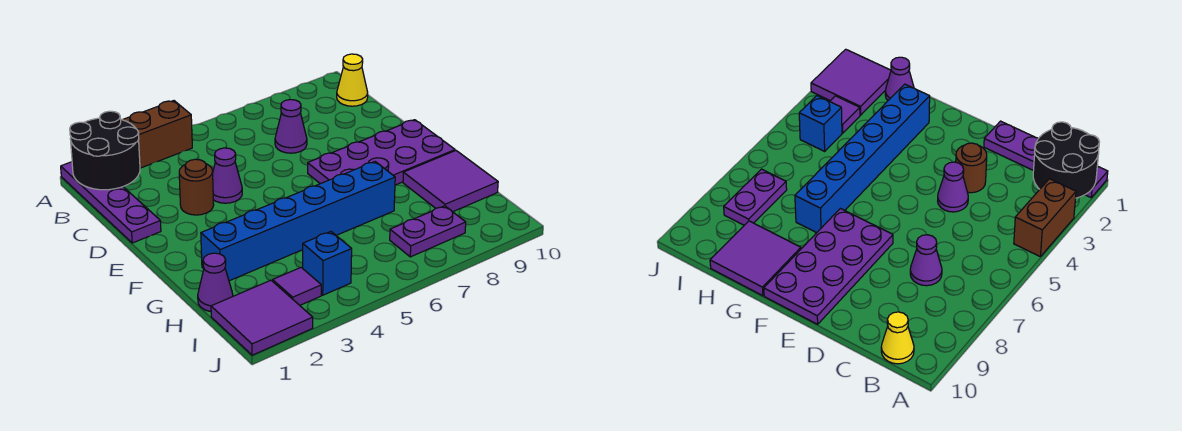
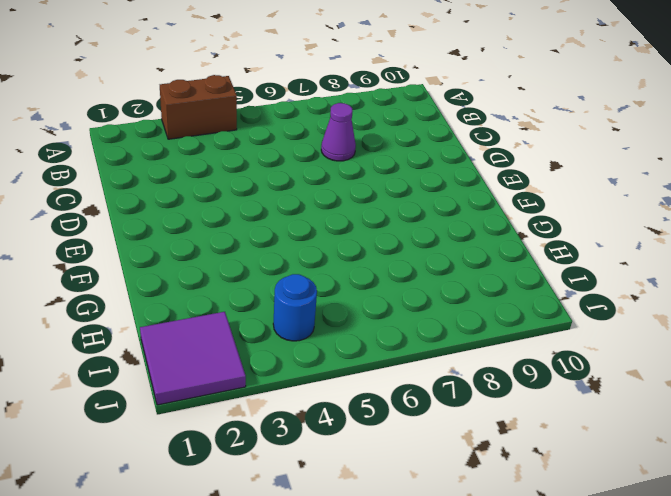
blue round brick I4 level 1 -> blue brick I4 level 1
none -> purple plate A1:D1 level 1
none -> yellow cone B10 level 1
none -> brown round brick D3 level 1

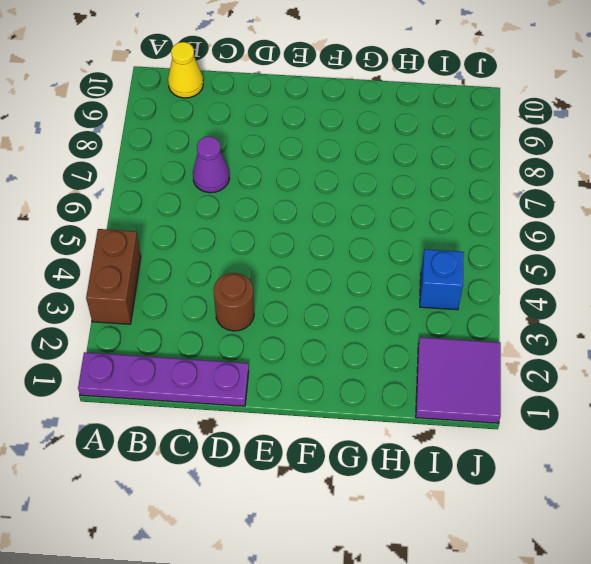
none -> purple cone D4 level 1
none -> purple plate E7:F10 level 1
none -> blue brick G2:G7 level 1

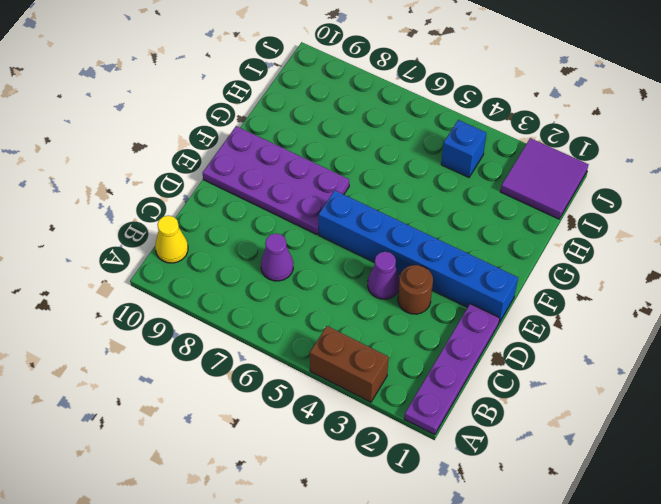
blue brick E1:E6 level 1 -> blue brick G2:G7 level 1
none -> purple tile G9:H10 level 1
none -> purple cone H1 level 1
none -> purple tile I3 level 1

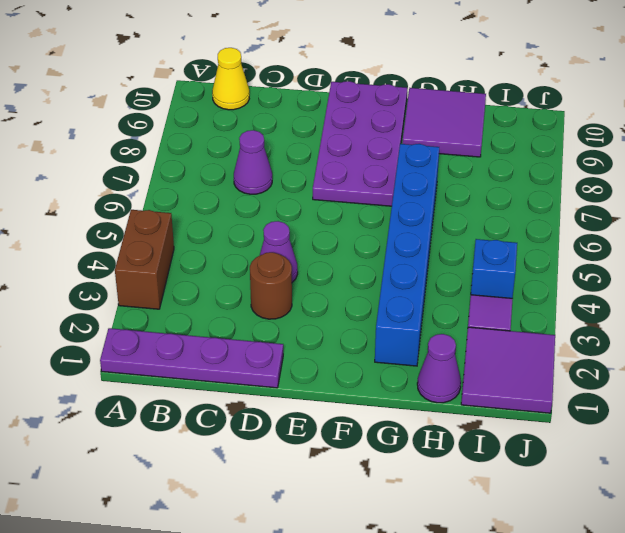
none -> purple plate I7:I8 level 1
none -> black round brick A1:B2 level 2

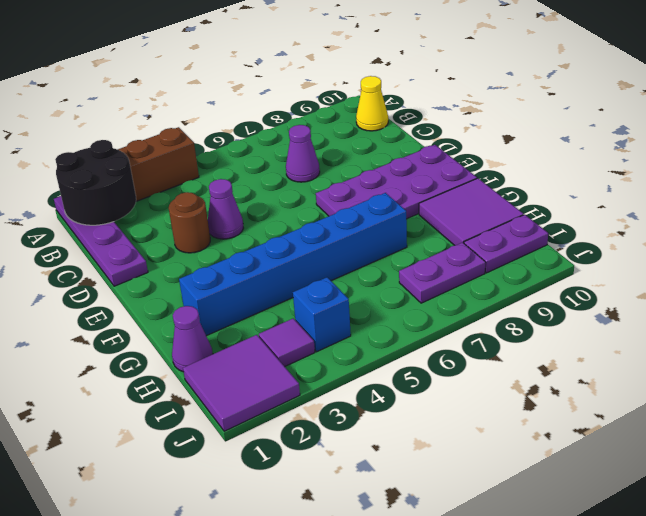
purple plate I9:I10 level 1 -> none

